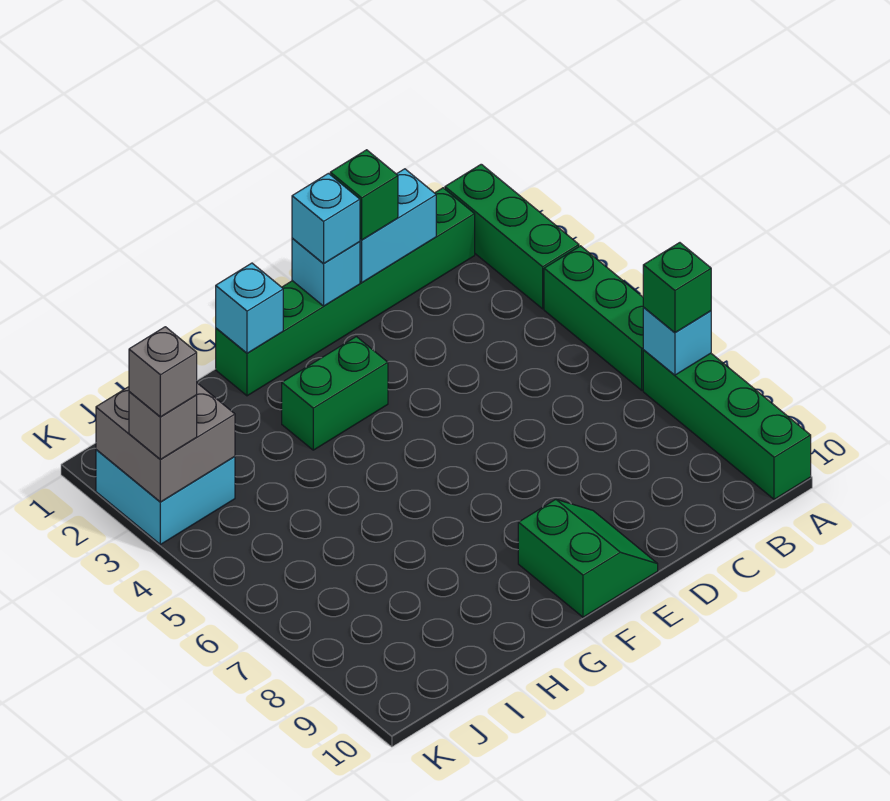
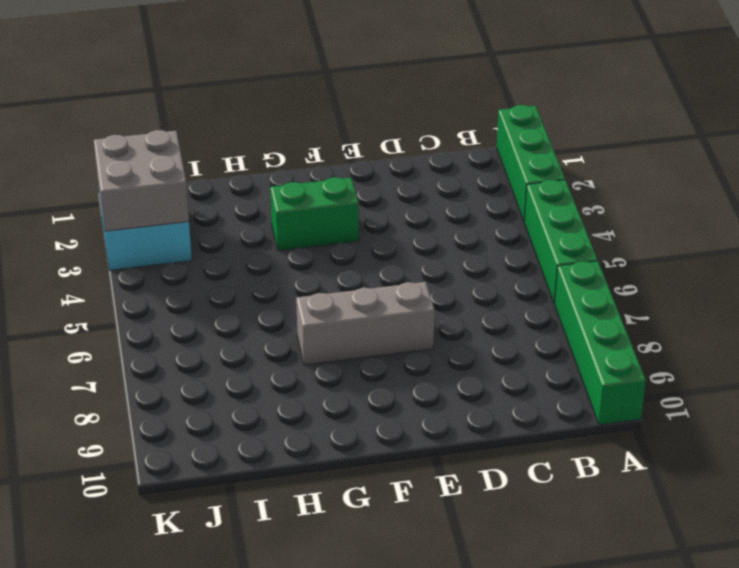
grey brick E7:G7 level 1 -> none
none -> green brick B1:G1 level 1
none -> green slope E9:F10 level 1 top F
none -> cyan brick A7 level 2

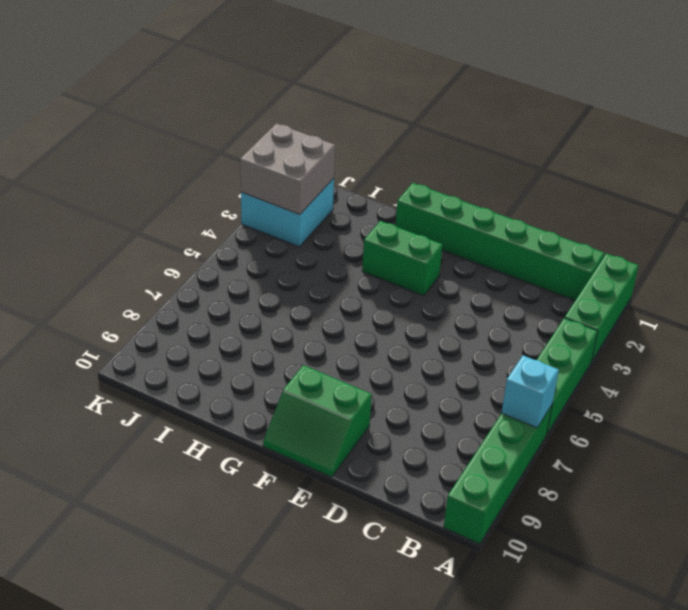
green slope E9:F10 level 1 top 9 -> green slope E9:F10 level 1 top F
none -> cyan brick C1:D1 level 2
none -> cyan brick E1 level 2
none -> cyan brick G1 level 2

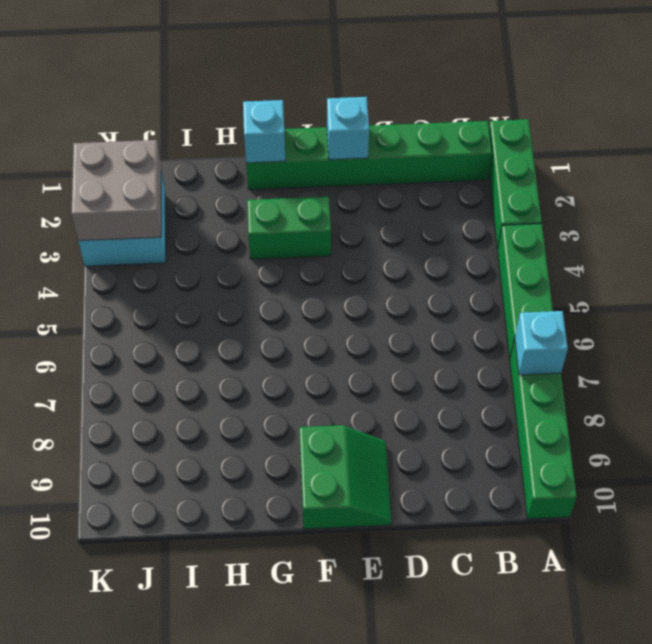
none -> cyan brick C1:D1 level 2
none -> green brick A7 level 3
none -> green brick D1 level 3

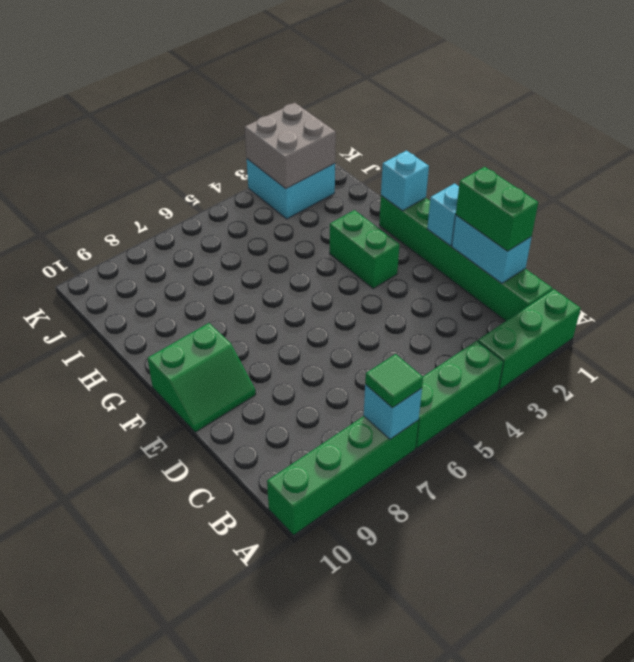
green tile A7 level 3 -> green brick A7 level 3
green brick C1:D1 level 3 -> green brick D1 level 3
none -> cyan brick E1 level 3
none -> grey brick K3 level 3
none -> grey brick K3 level 4

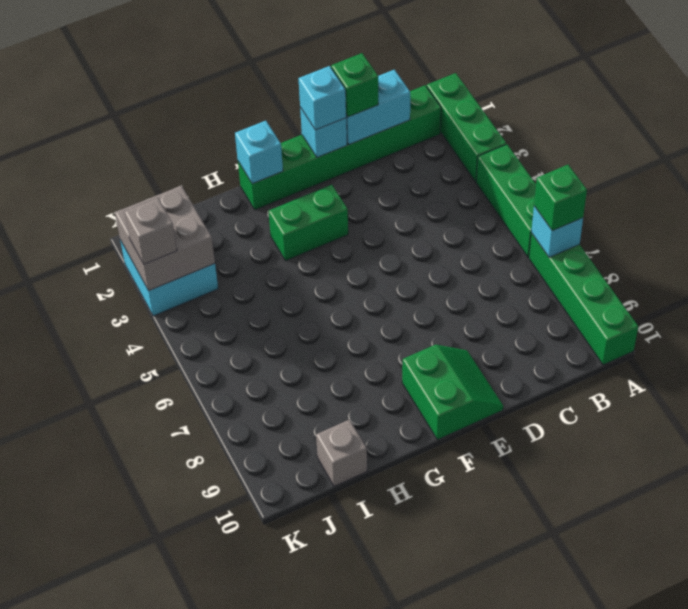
grey brick I10 level 1 -> grey brick K3 level 4

